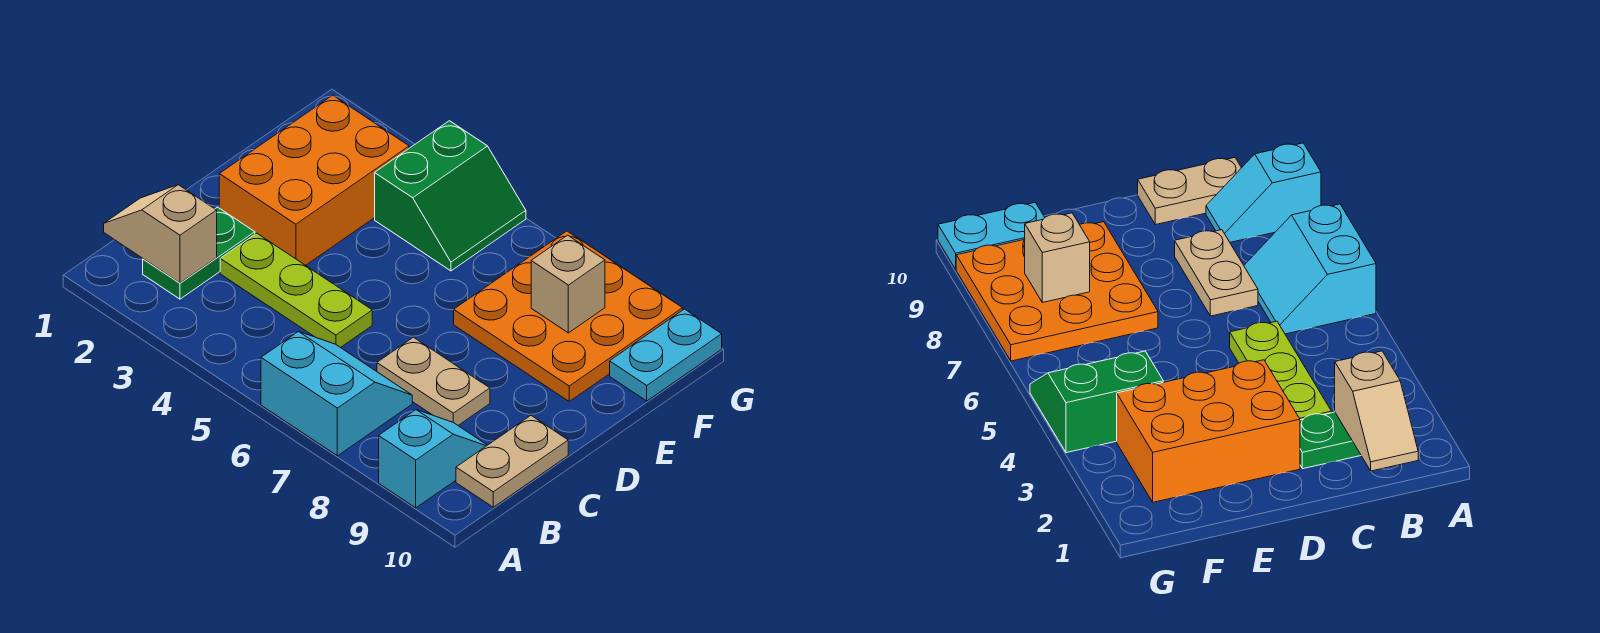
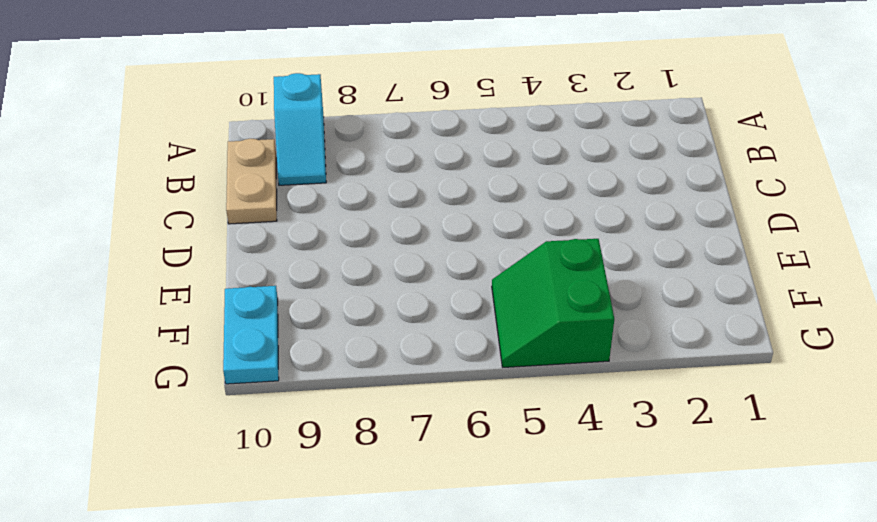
none -> cyan slope A6:B7 level 1 top A
none -> green plate B2:C2 level 1
none -> lime plate C3:C5 level 1

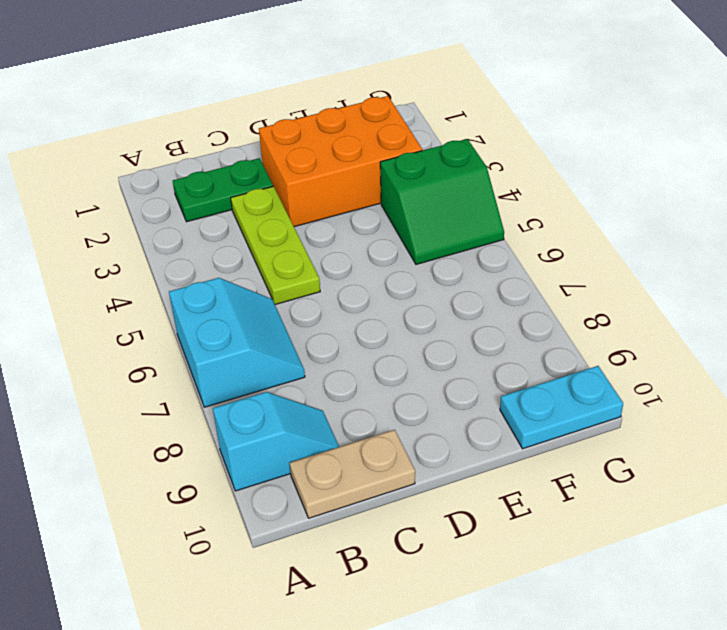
none -> tan plate C7:C8 level 1
none -> orange plate E7:G9 level 1
none -> tan slope B1:B2 level 2 top 2

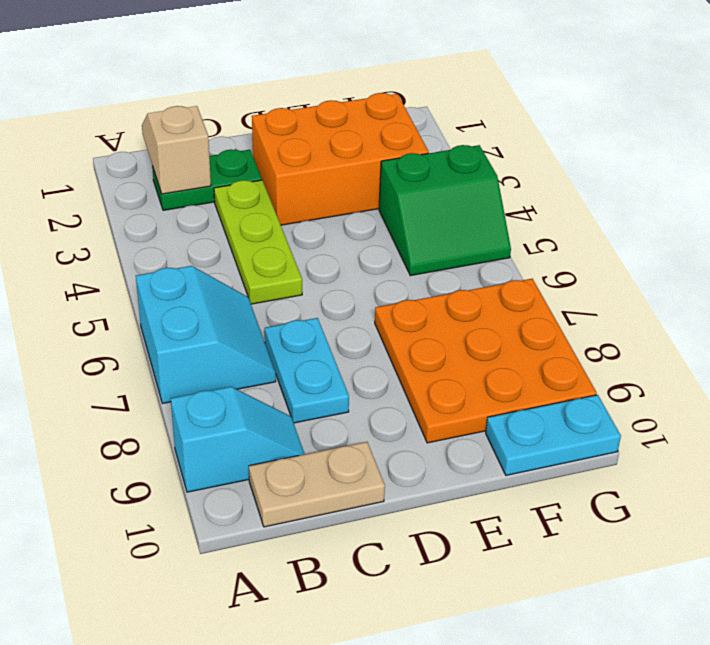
cyan plate C7:C8 level 1 -> tan plate C7:C8 level 1
none -> tan brick F8 level 2

